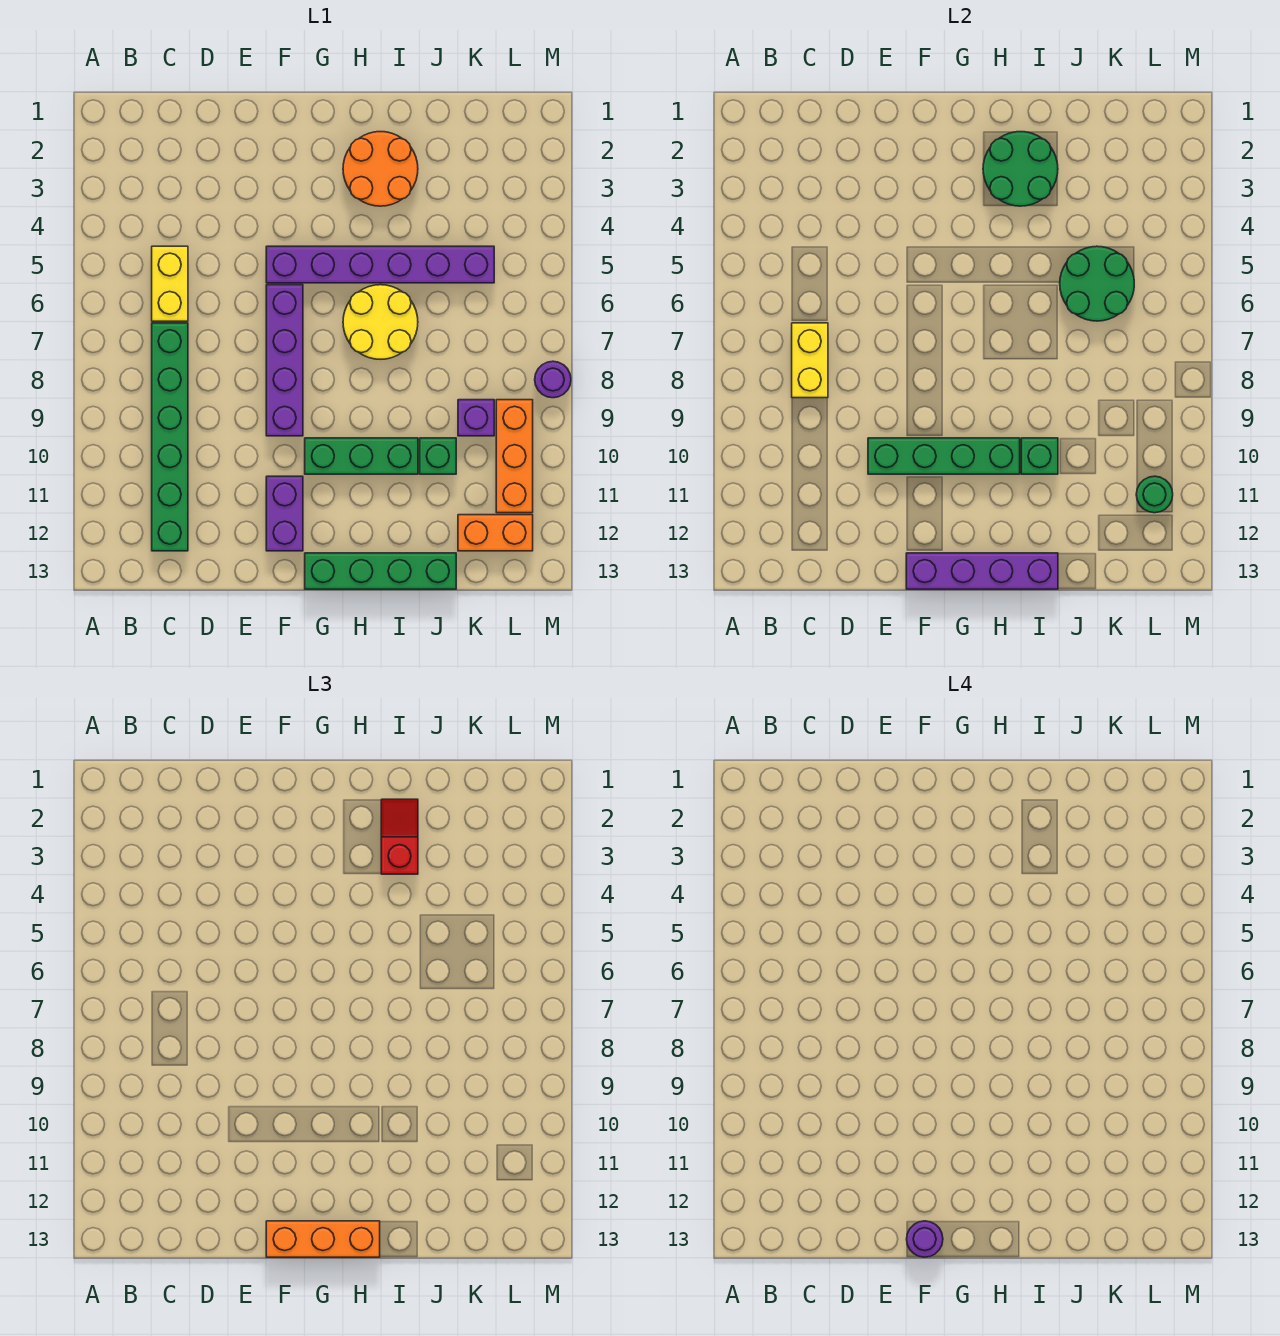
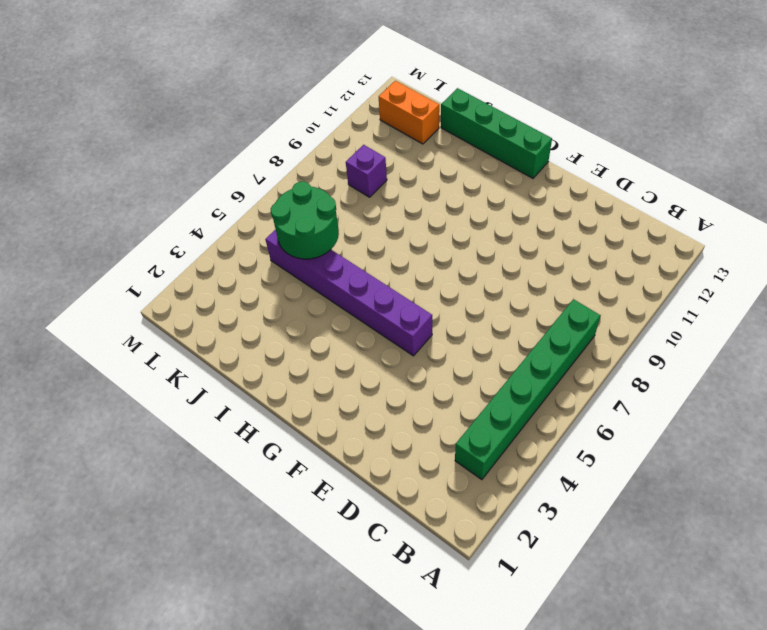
green brick B3:B8 level 1 -> green brick C7:C12 level 1
none -> yellow brick C5:C6 level 1
none -> purple brick F6:F9 level 1
none -> purple brick F11:F12 level 1

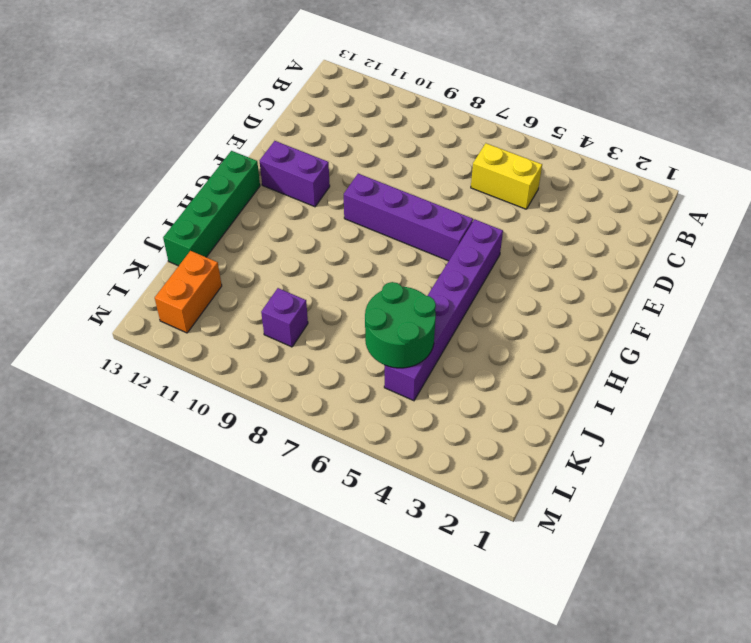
none -> green brick C7:C12 level 1
none -> green brick G10:I10 level 1
none -> orange round brick H2:I3 level 1

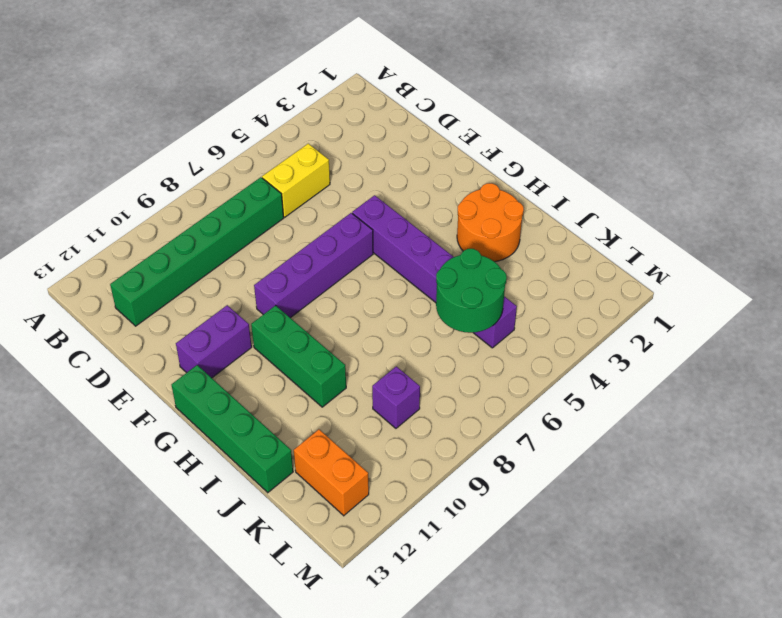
none -> yellow round brick H6:I7 level 1
none -> green brick J10 level 1
none -> orange brick L9:L11 level 1

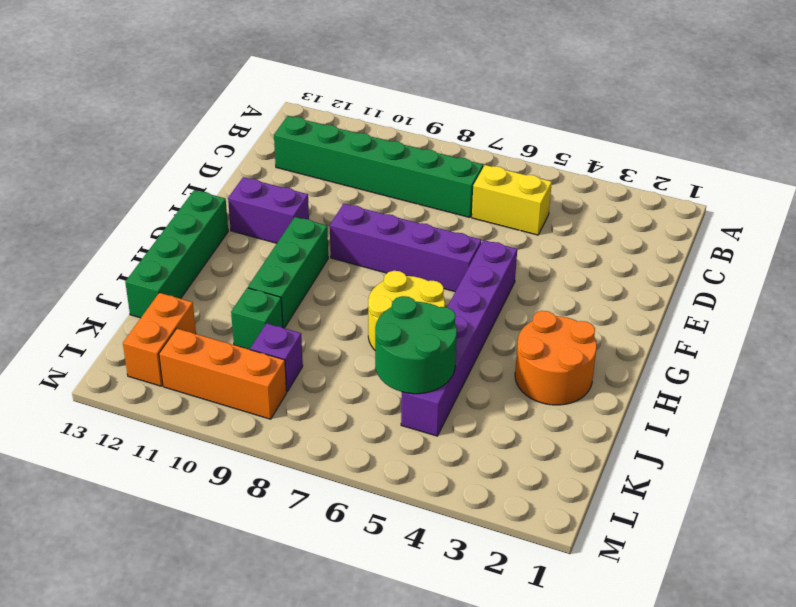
none -> purple round brick M8 level 1
none -> yellow brick C7:C8 level 2
none -> green brick E10:H10 level 2

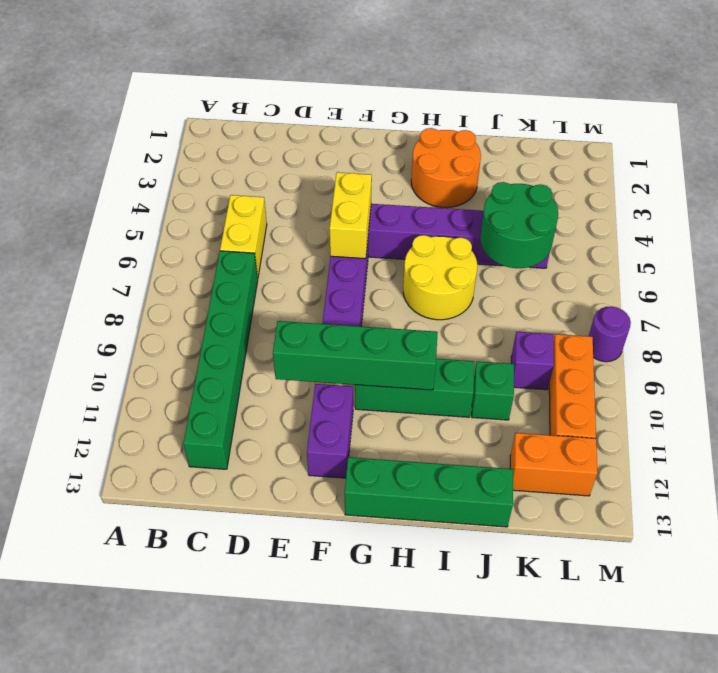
yellow brick F5:F6 level 2 -> yellow brick C7:C8 level 2
none -> purple brick F13:I13 level 2
none -> green round brick H2:I3 level 2
none -> green brick I10 level 2

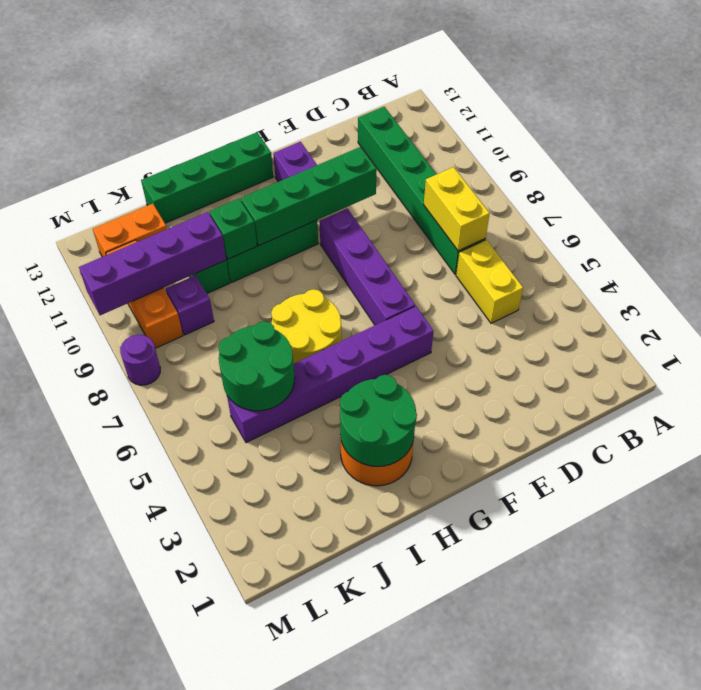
purple brick J10:M10 level 2 -> purple brick F13:I13 level 2
none -> green round brick L11 level 2
none -> orange brick F13:H13 level 3
none -> red slope I2:I3 level 3 top 3

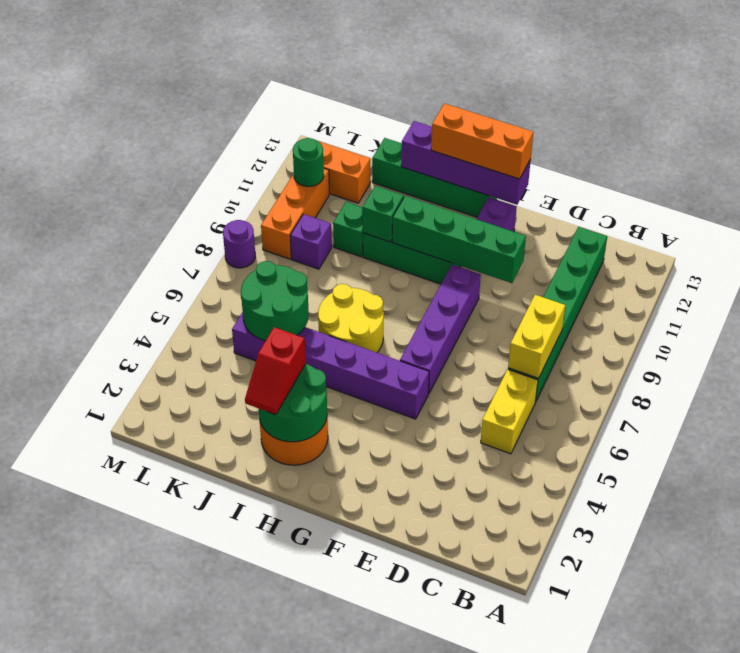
none -> purple round brick F13 level 4

